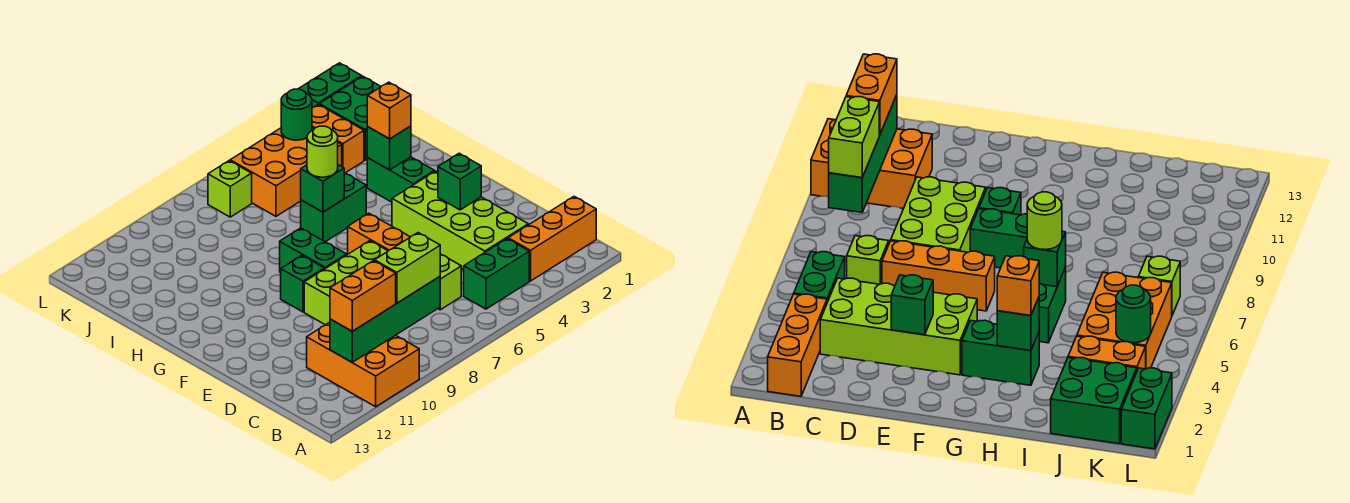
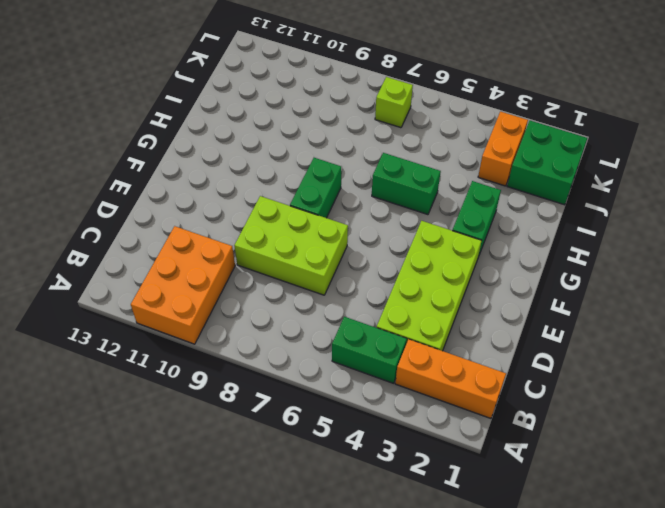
none -> lime brick C6 level 1
none -> orange brick D6:F6 level 1
none -> green brick F9 level 1

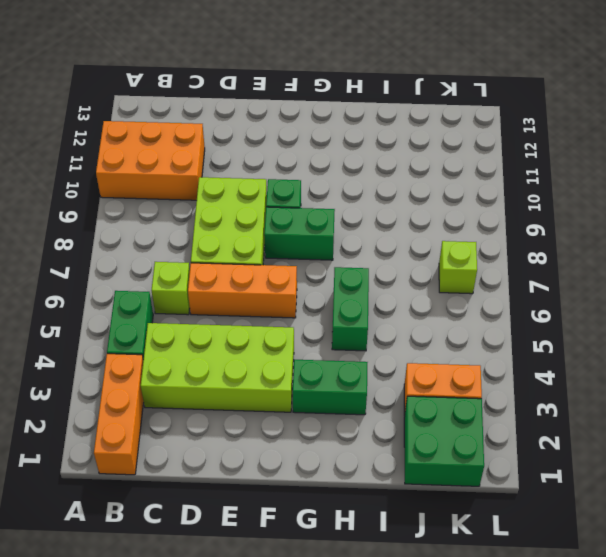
none -> orange brick J4:K6 level 1
none -> green brick L1:L2 level 1
none -> green brick B8:B11 level 2

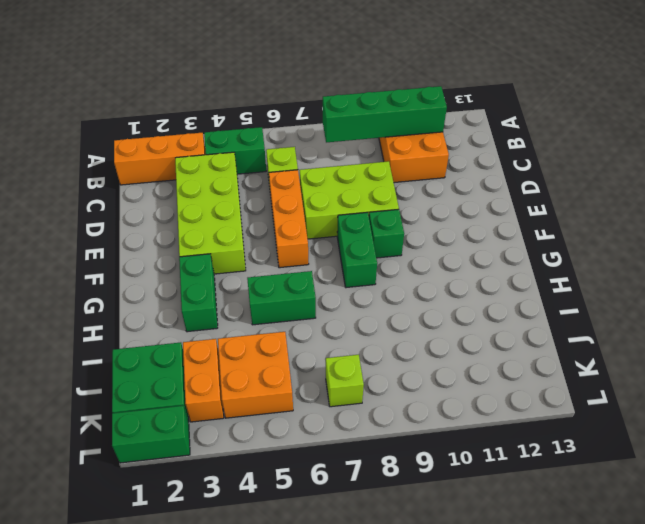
orange brick J4:K5 level 1 -> orange brick J4:K6 level 1
none -> green brick E3 level 2
none -> green brick H3 level 2
none -> green brick H6 level 2

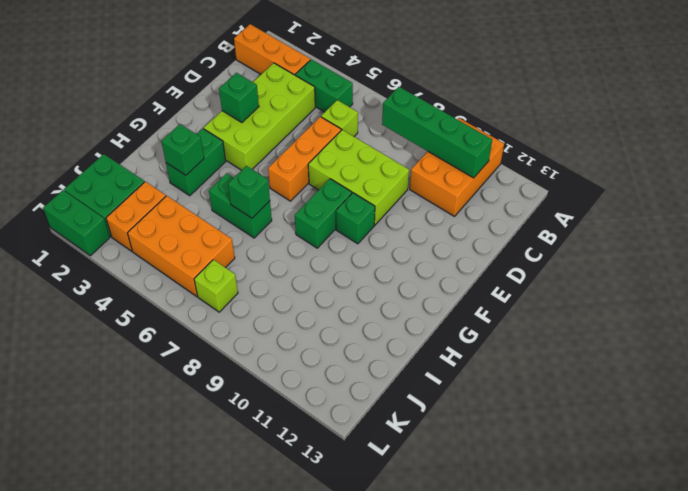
none -> green round brick K4 level 2
none -> lime brick B8:B9 level 3
none -> orange brick B10:B11 level 3

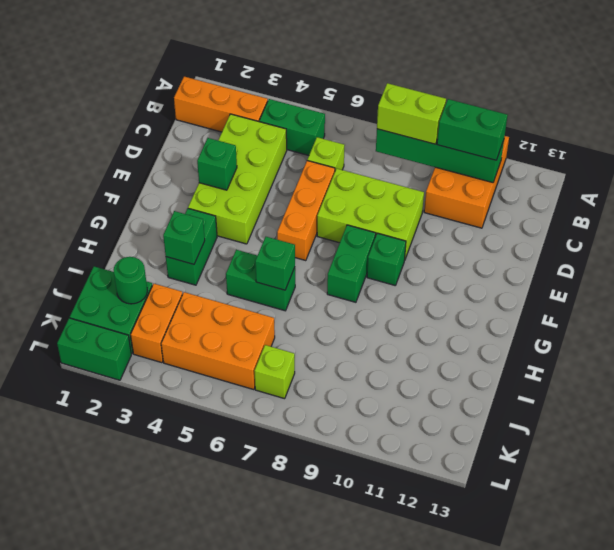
green brick B10:B11 level 3 -> orange brick B10:B11 level 3
green round brick J2 level 2 -> green round brick K4 level 2
none -> orange brick H3 level 3
none -> lime round brick H6 level 3

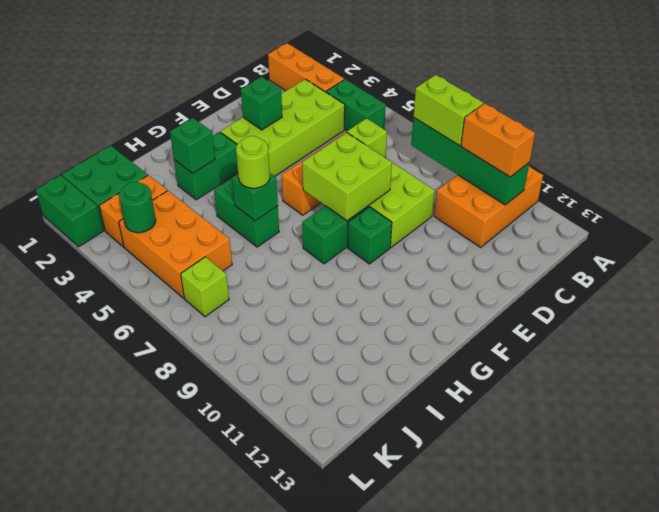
lime brick E7:F8 level 2 -> none
none -> orange brick H3 level 3

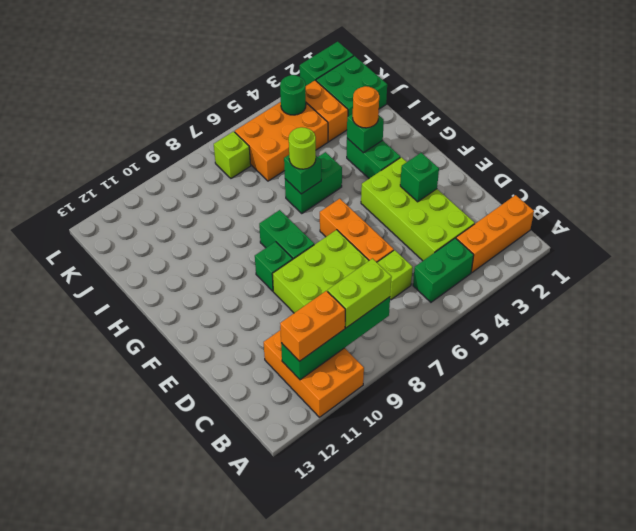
orange round brick H3 level 3 -> orange brick H3 level 3

